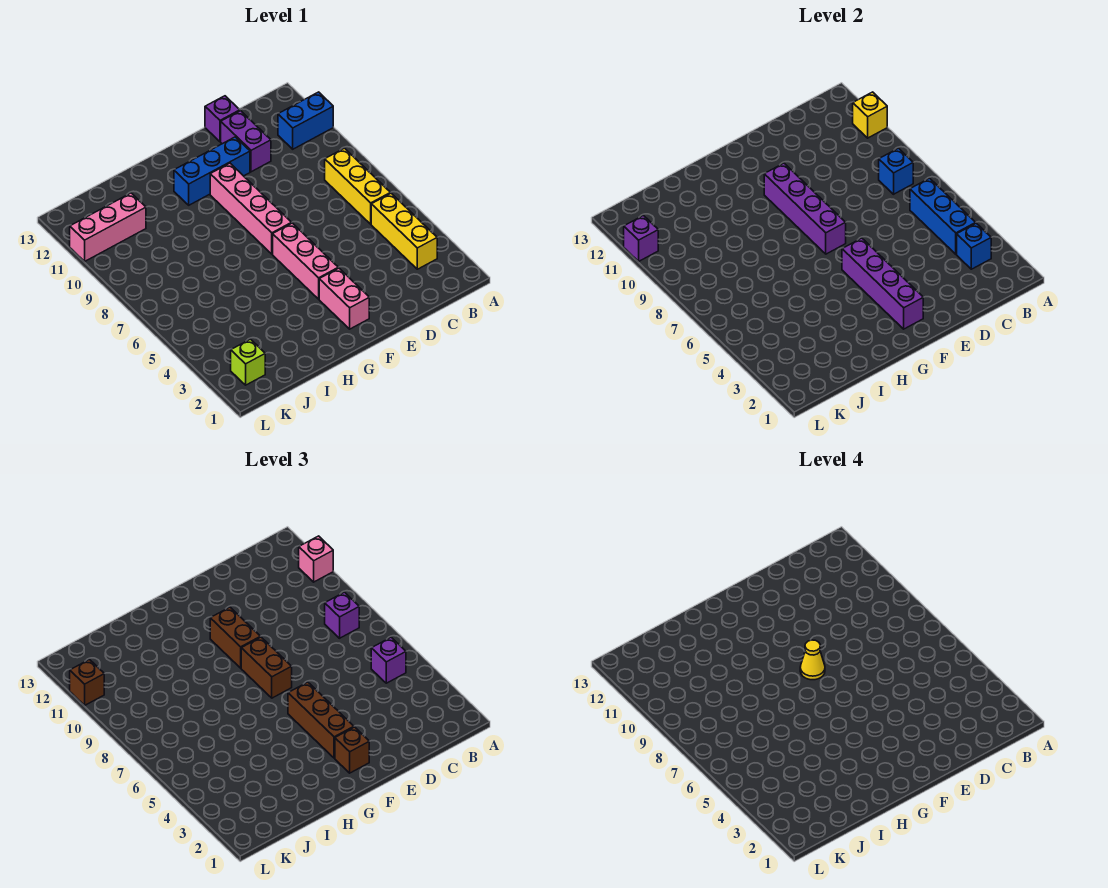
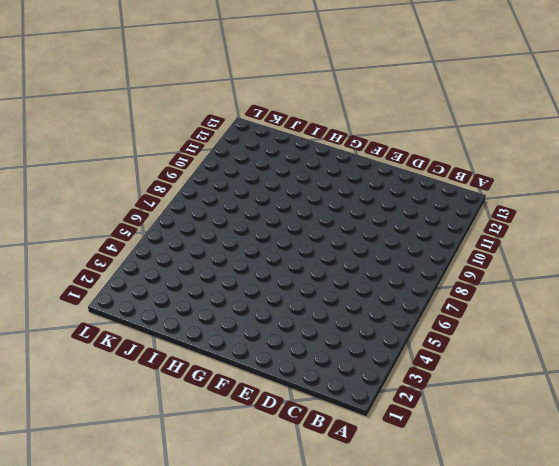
none -> blue brick A11:B11 level 1
none -> yellow brick B3:B5 level 1
none -> yellow brick B6:B8 level 1

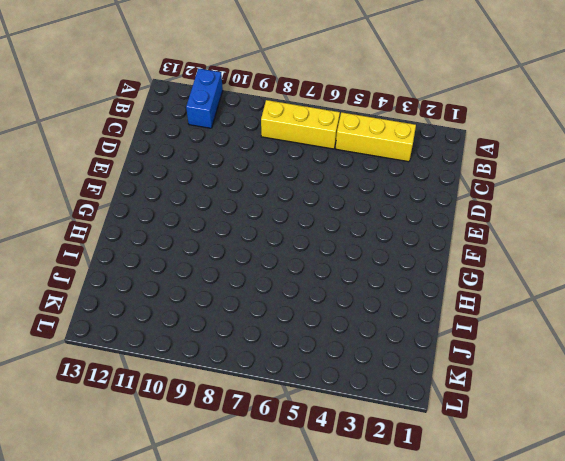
none -> purple brick D11:D12 level 1
none -> purple brick D13 level 1
none -> blue brick E11:G11 level 1

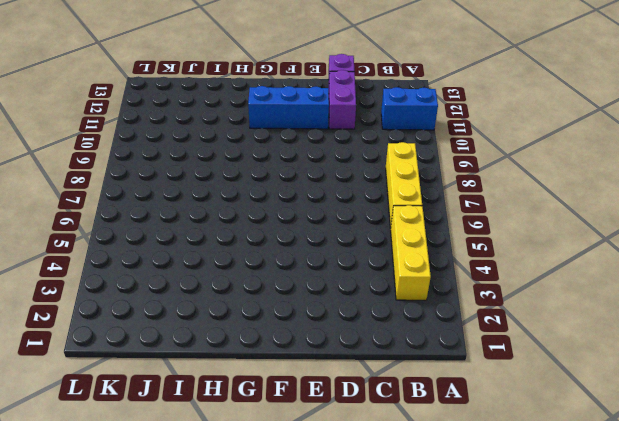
none -> pink brick F2:F3 level 1
none -> pink brick F4:F6 level 1
none -> pink brick F7:F10 level 1

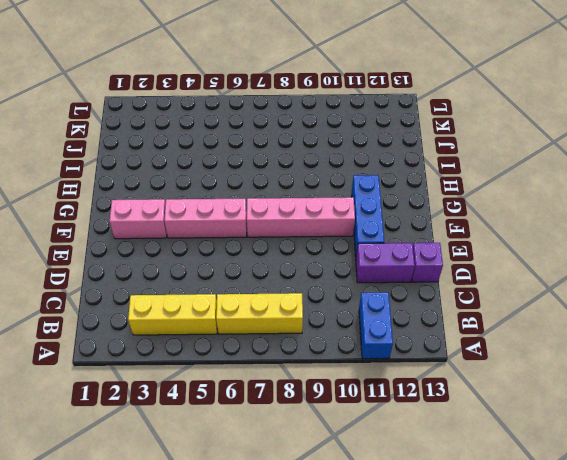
none -> pink brick J11:L11 level 1
none -> lime brick K2 level 1
none -> yellow brick A11 level 2

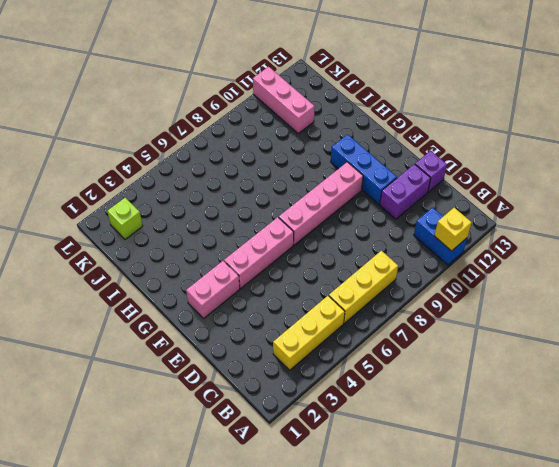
none -> blue brick B3 level 2
none -> blue brick B4:B6 level 2
none -> blue brick B8 level 2

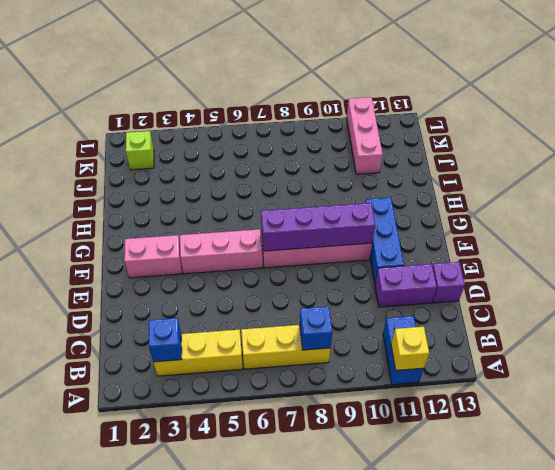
none -> blue brick B4:B6 level 2
none -> purple brick F2:F5 level 2
none -> purple brick L11 level 2

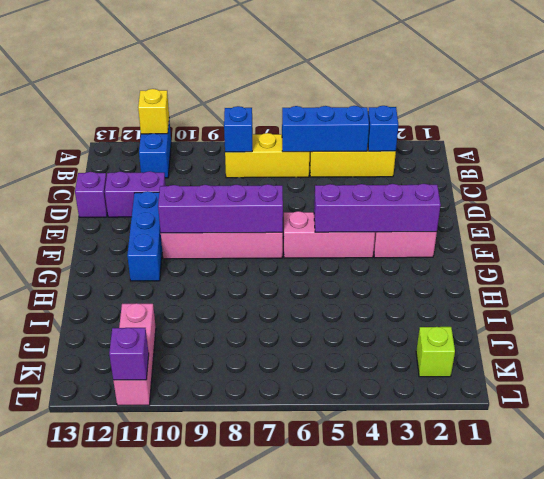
none -> pink brick A11 level 3
none -> purple brick B5 level 3
none -> purple brick B8 level 3

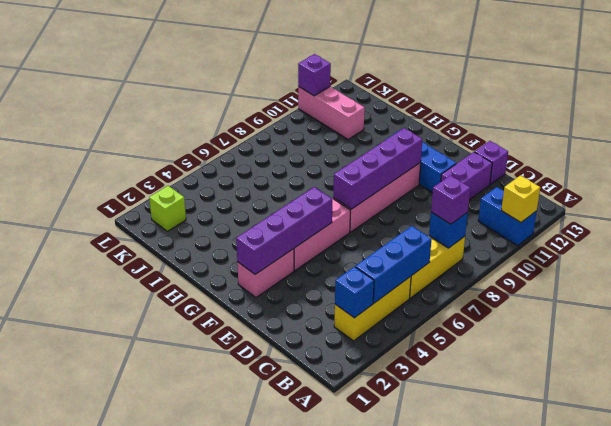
none -> pink brick A11 level 3
none -> purple brick B5 level 3
none -> brown brick F2 level 3

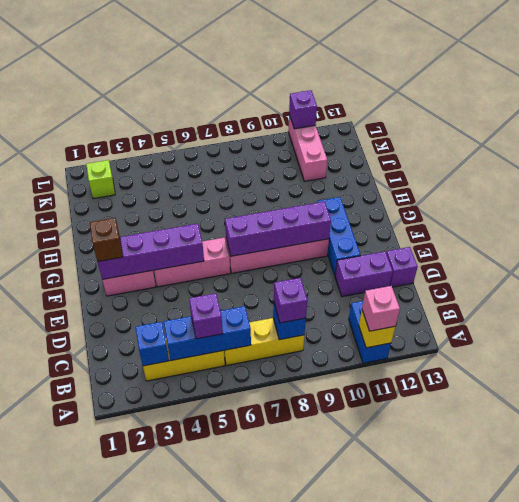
none -> brown brick F3:F5 level 3
none -> brown brick F7:F8 level 3
none -> brown brick F9:F10 level 3

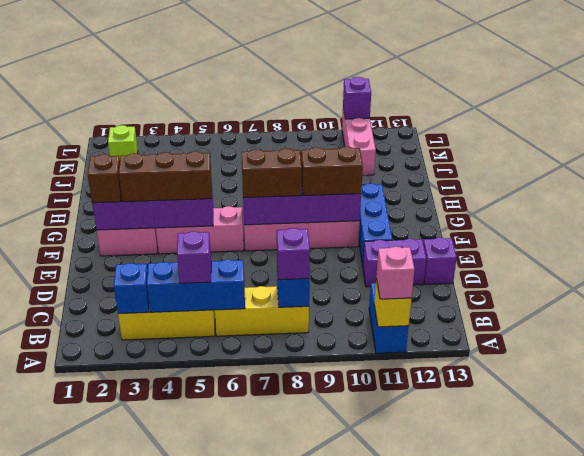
none -> brown brick L11 level 3
none -> yellow cone F8 level 4

